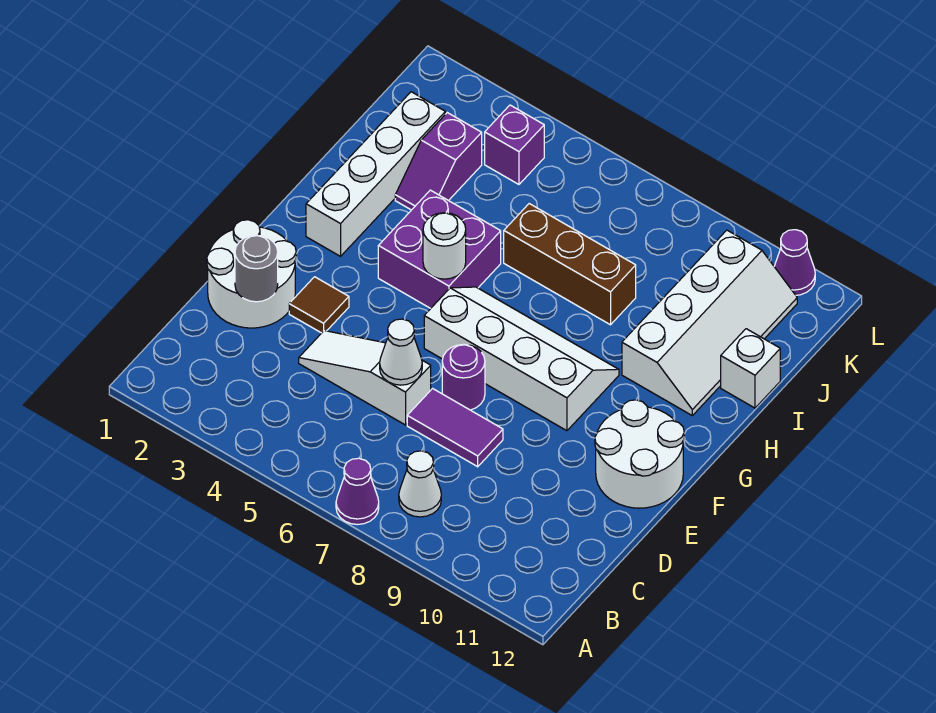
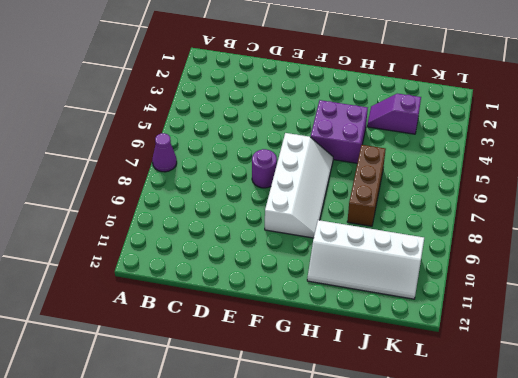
none -> white cone B8 level 1
none -> white round brick D1:E2 level 1
none -> white slope D4:D6 level 1 top 6

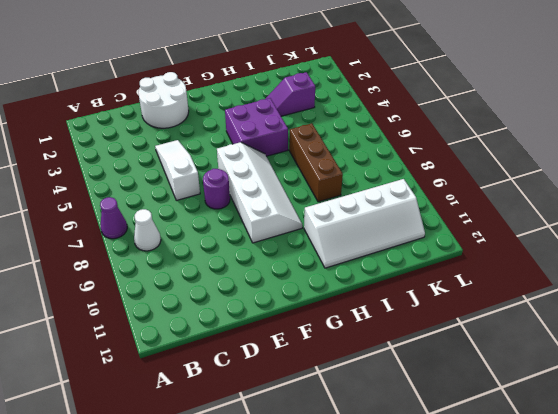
none -> purple tile D7:D8 level 1
none -> brown tile E3 level 1
none -> white round brick E11:F12 level 1

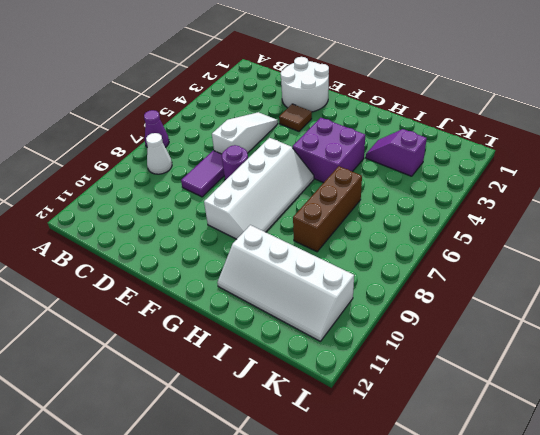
none -> white round brick E11:F12 level 1
none -> white brick G2:J2 level 1
none -> white brick I12 level 1

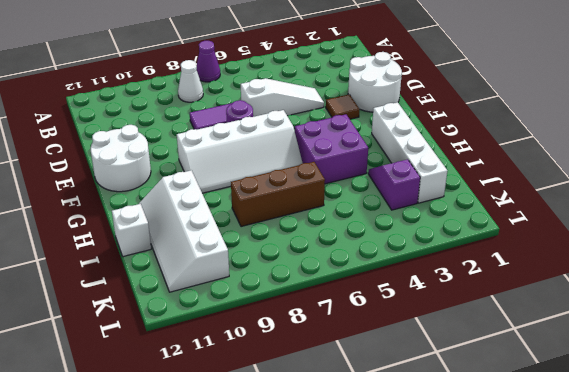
none -> purple brick K4 level 1
none -> purple cone L11 level 1
none -> grey round brick D2 level 2

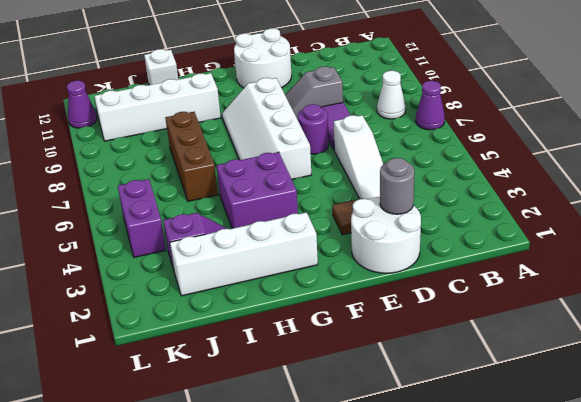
grey slope D9:E9 level 1 top D -> none
purple brick K4:K5 level 1 -> purple brick K4 level 1
none -> white cone D6 level 2
none -> white round brick G5 level 2

